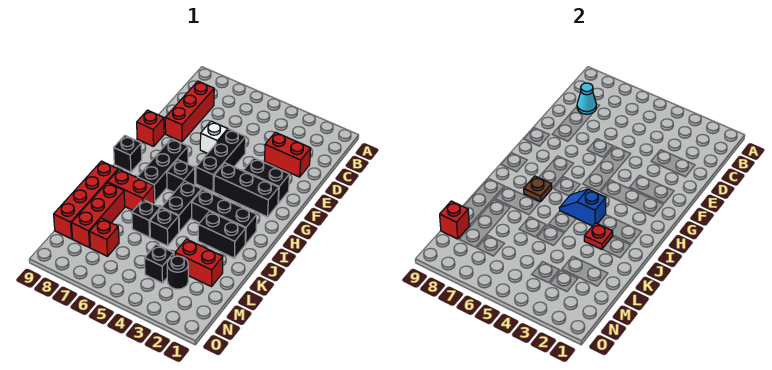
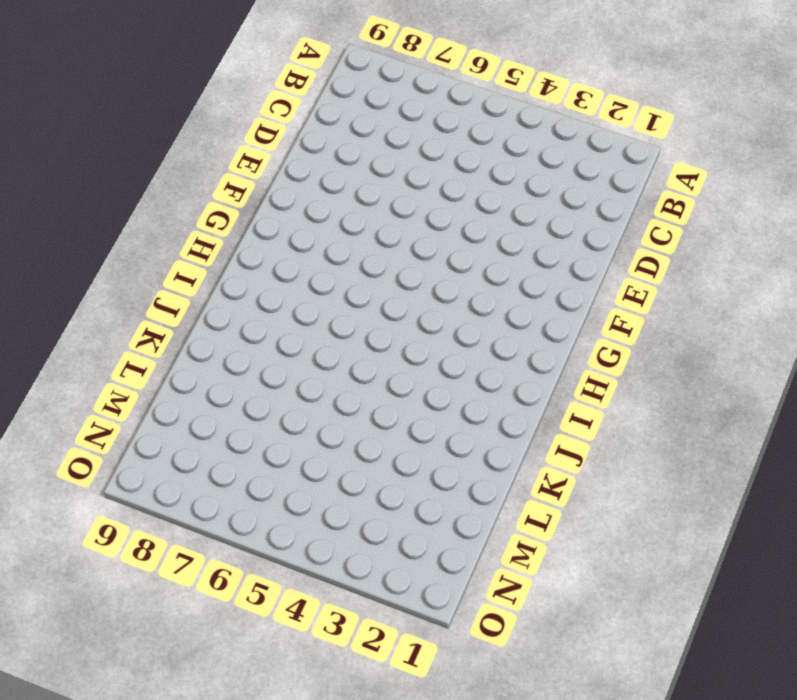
none -> red brick C8:E8 level 1
none -> red brick D2:D3 level 1
none -> black brick E5:G5 level 1

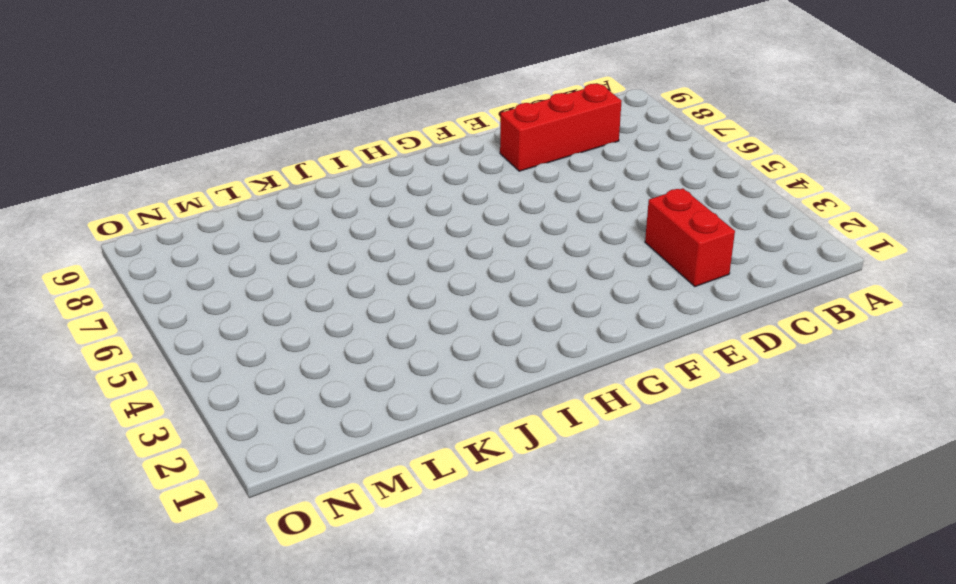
none -> black brick E5:G5 level 1
none -> white brick E6 level 1
none -> black brick F2:F3 level 1

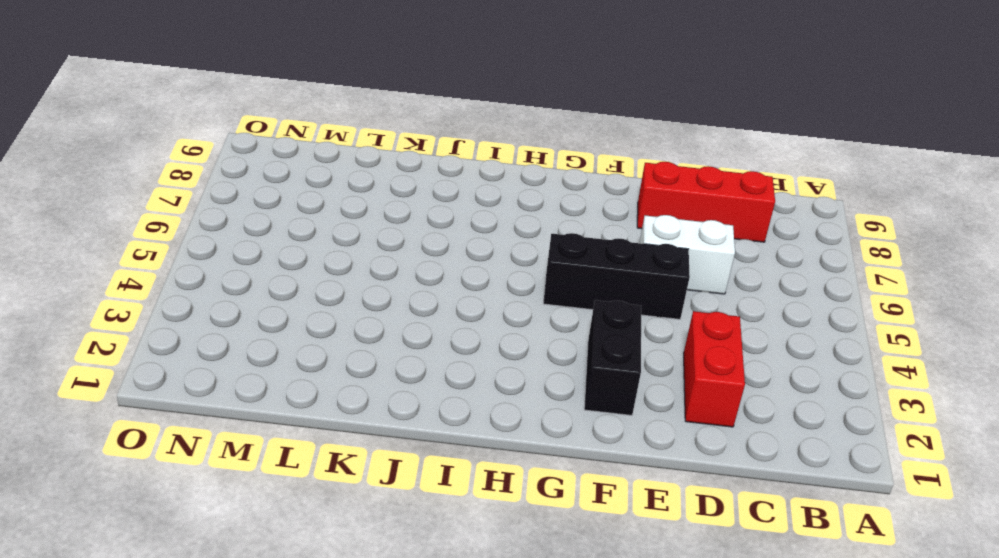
white brick D6:E6 level 1 -> white brick E6 level 1
none -> red brick F9 level 1
none -> black brick G2:G4 level 1
none -> black brick G7:I7 level 1

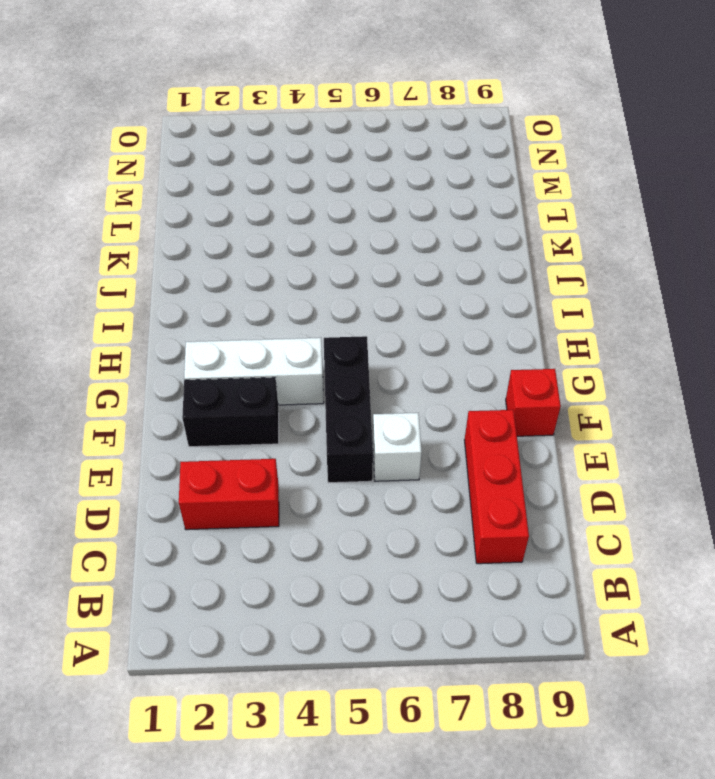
white brick G2:G4 level 1 -> black brick G2:G4 level 1
none -> black brick G7:I7 level 1
none -> black brick H6 level 1
none -> black brick H9 level 1

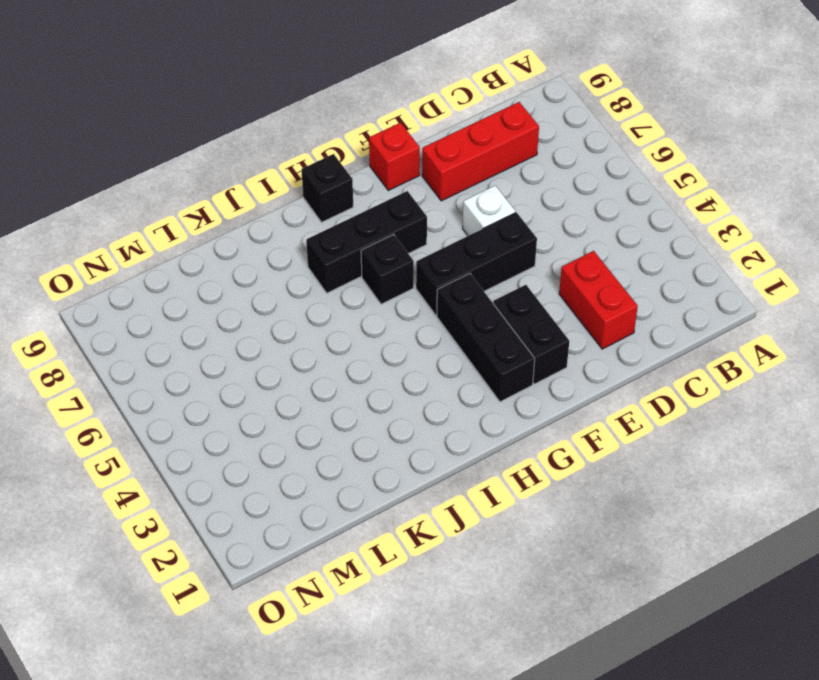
none -> black brick I2:I4 level 1
none -> black brick I5:J5 level 1
none -> black brick J2:J3 level 1

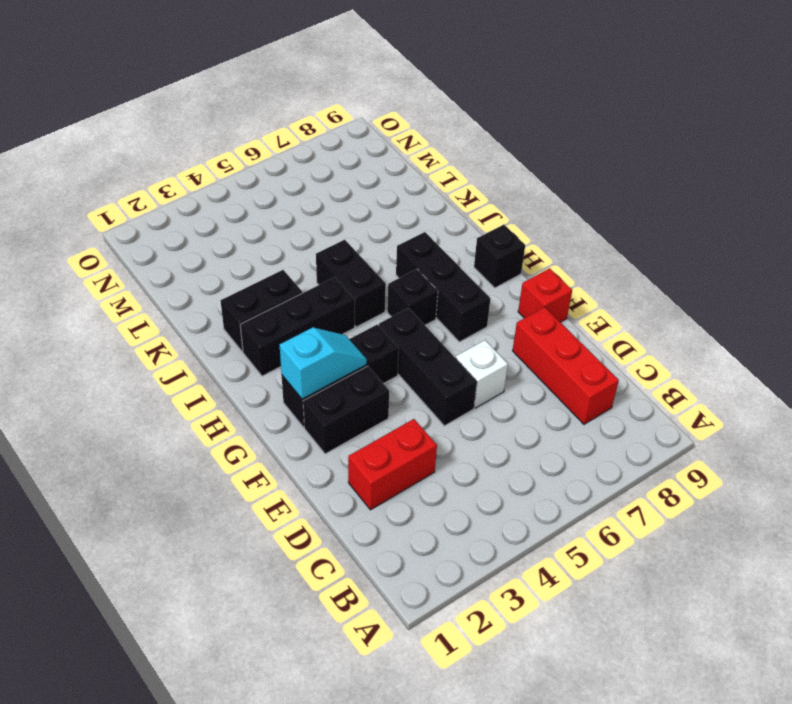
cyan slope G2:G3 level 2 top 2 -> none
none -> red brick J7:J8 level 1
none -> red brick J9:M9 level 1
none -> black brick K5 level 1

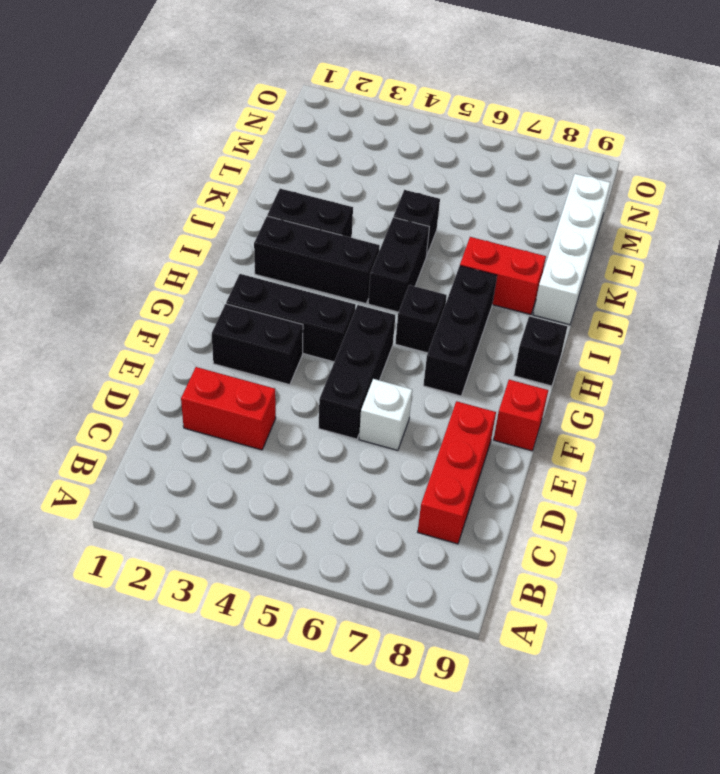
white brick J9:M9 level 1 -> red brick J9:M9 level 1
none -> black brick K6 level 1
none -> red brick K8:M8 level 1
none -> red brick L2:L3 level 1

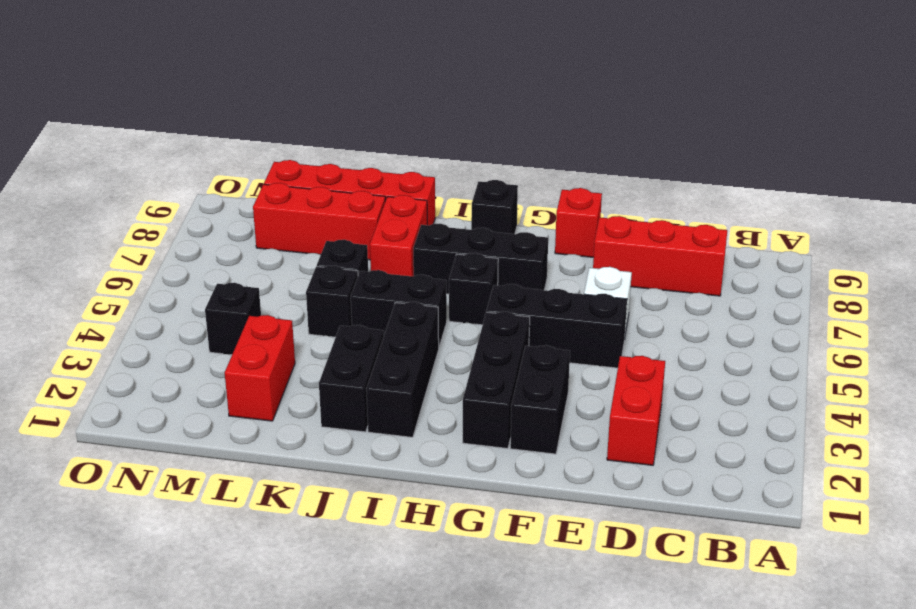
none -> black round brick M3 level 1
none -> red brick M7 level 1
none -> cyan cone C8 level 2

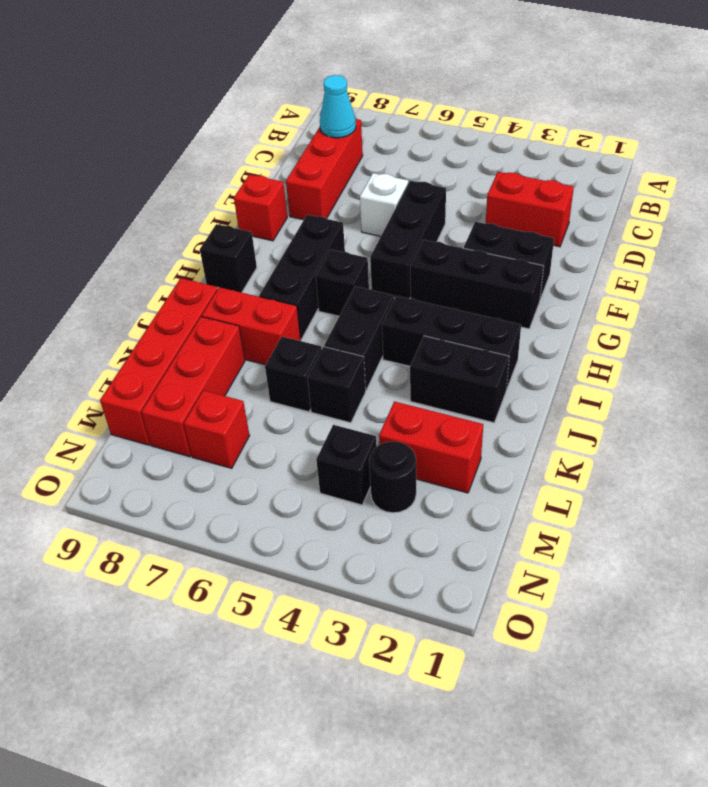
none -> blue slope I4:I5 level 2 top 4
none -> brown plate I7 level 2
none -> red plate J3 level 2

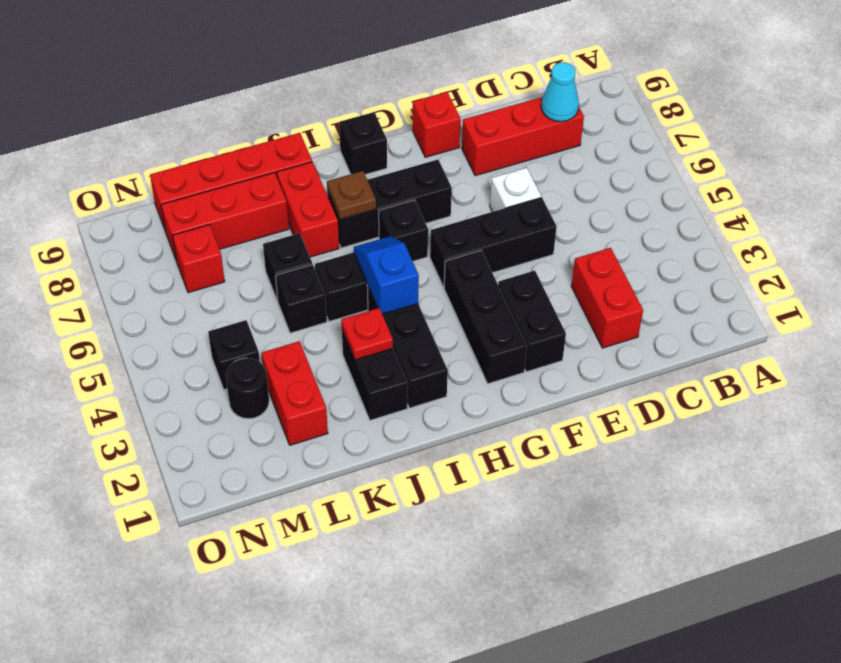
none -> red brick M9 level 2

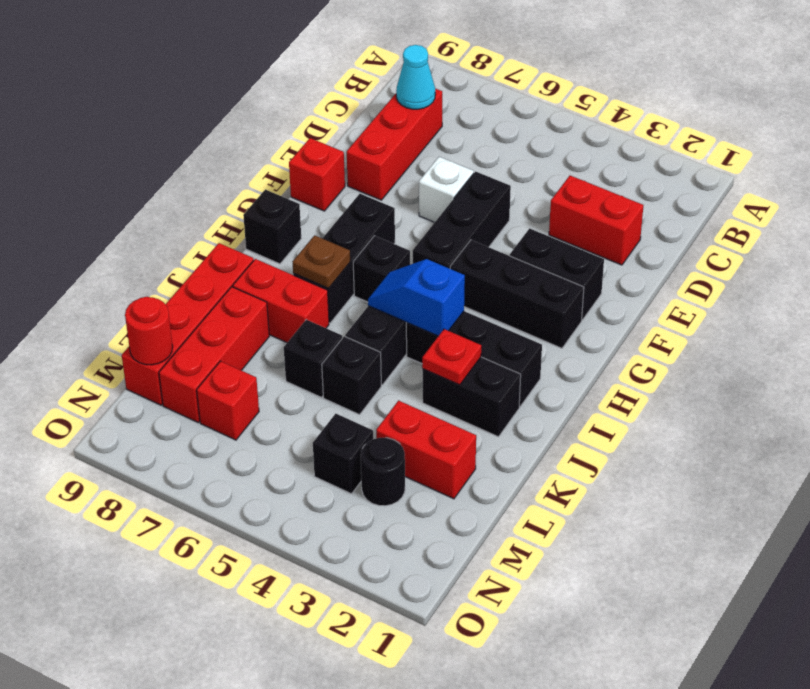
red round brick M9 level 2 -> red brick M9 level 2

